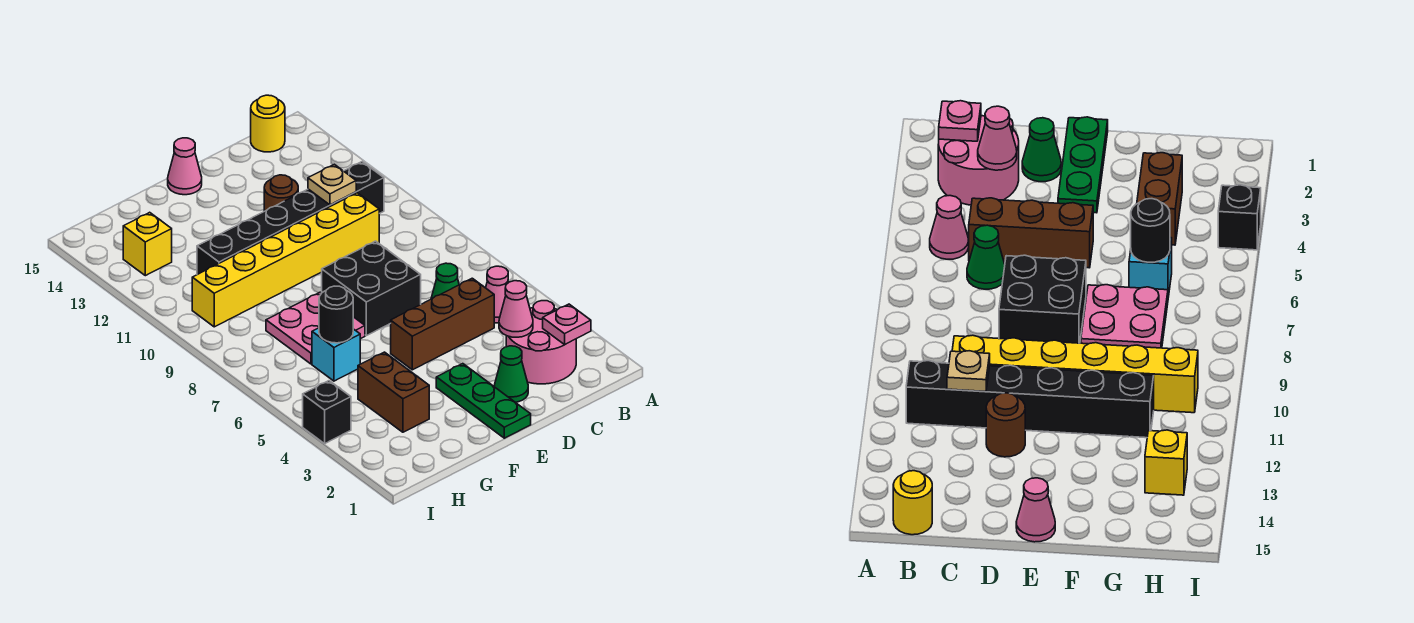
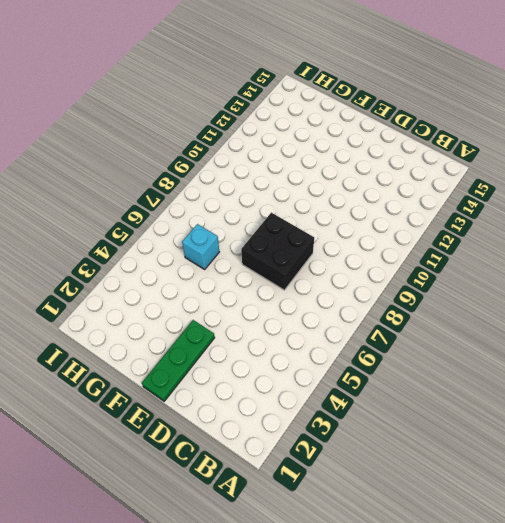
none -> pink round brick B2:C3 level 1
none -> pink cone B5 level 1
none -> black brick B11:G11 level 1

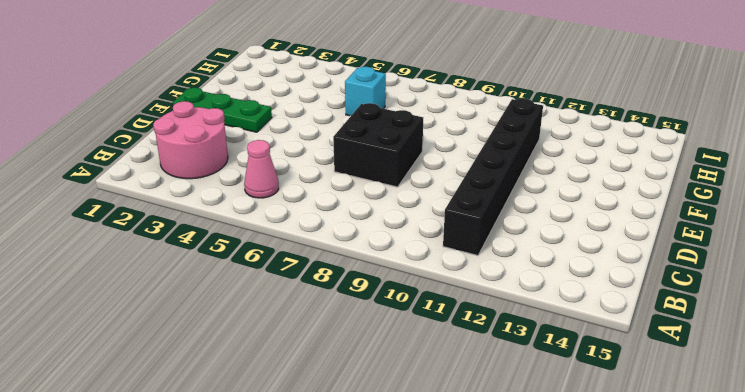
none -> yellow round brick B15 level 1
none -> brown brick C5:E5 level 1
none -> green cone C6 level 1

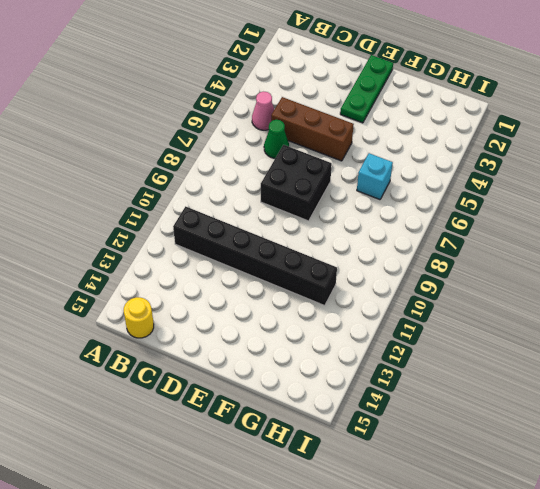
none -> pink round brick B2:C3 level 1
none -> yellow brick C10:H10 level 1
none -> green cone D2 level 1

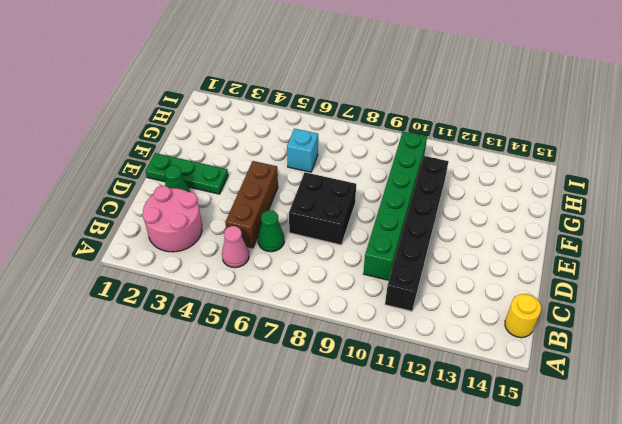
green brick C10:H10 level 1 -> yellow brick C10:H10 level 1
none -> brown round brick D12 level 1
none -> pink cone E15 level 1
none -> pink plate F7:G8 level 1

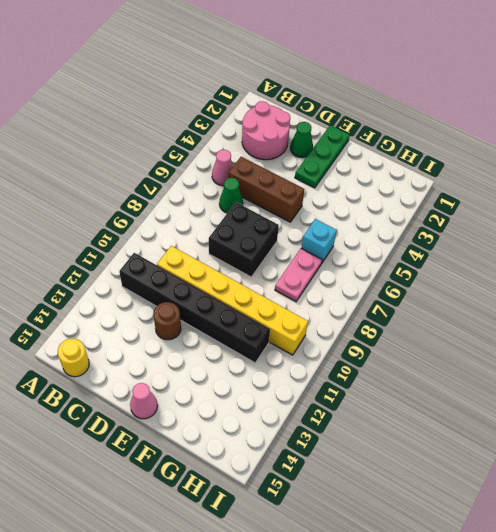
pink plate G7:G8 level 1 -> pink plate F7:G8 level 1
none -> brown brick G3:G4 level 1
none -> yellow brick H13 level 1
none -> black brick I4 level 1

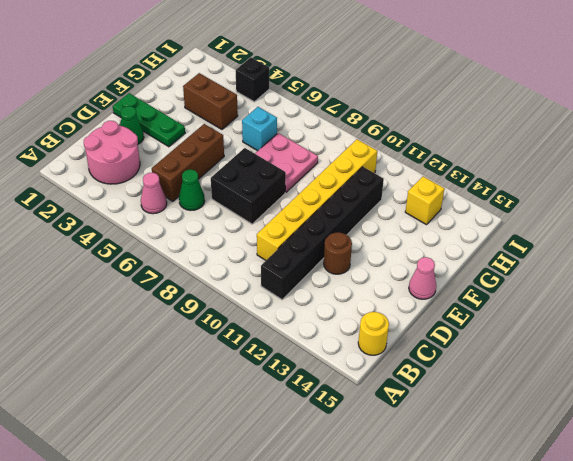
none -> pink plate B2 level 2
none -> pink cone C3 level 2
none -> tan plate C11 level 2

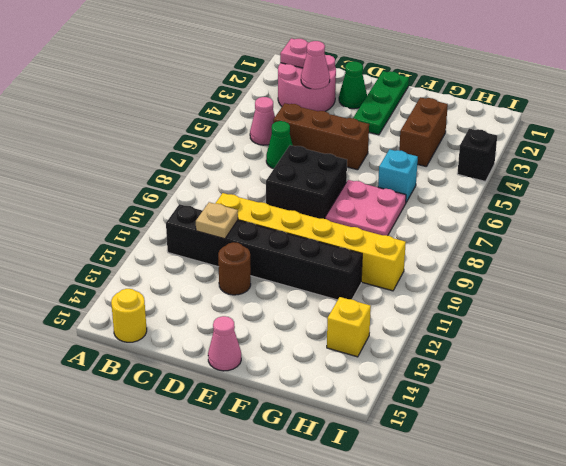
none -> black round brick G6 level 2

